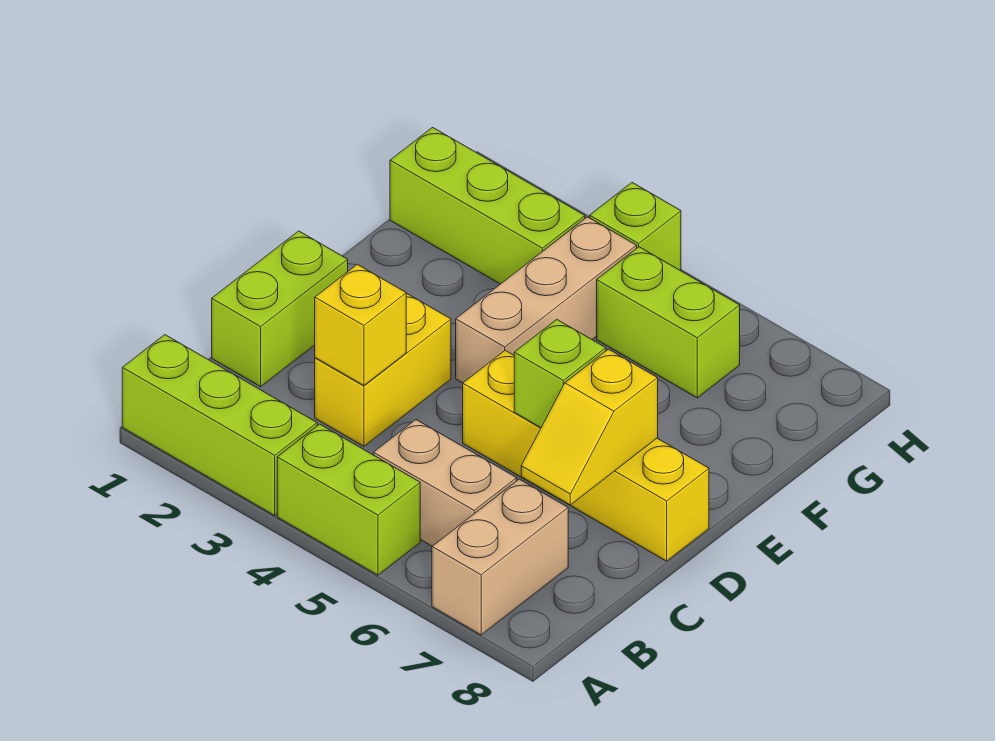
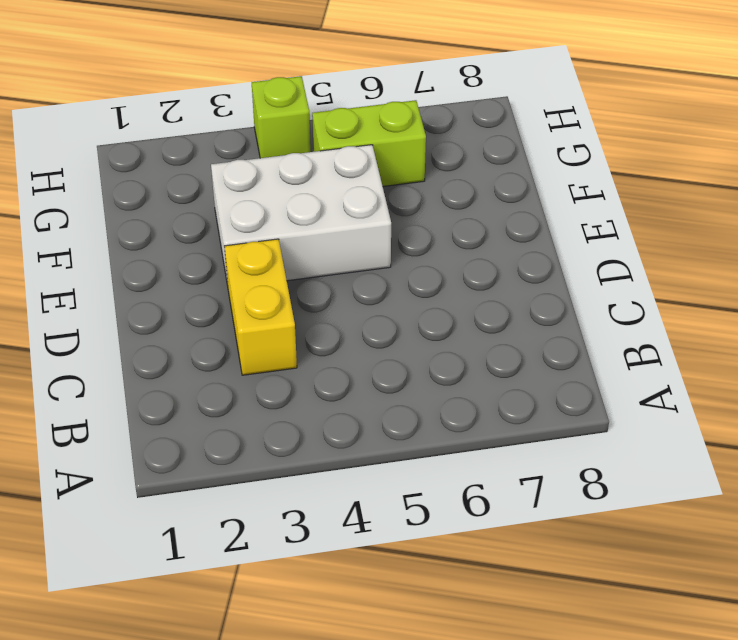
white brick E3:F5 level 1 -> tan brick E4:G4 level 1
none -> lime brick A1:A3 level 1
none -> lime brick A4:A5 level 1
none -> tan brick A7:B7 level 1

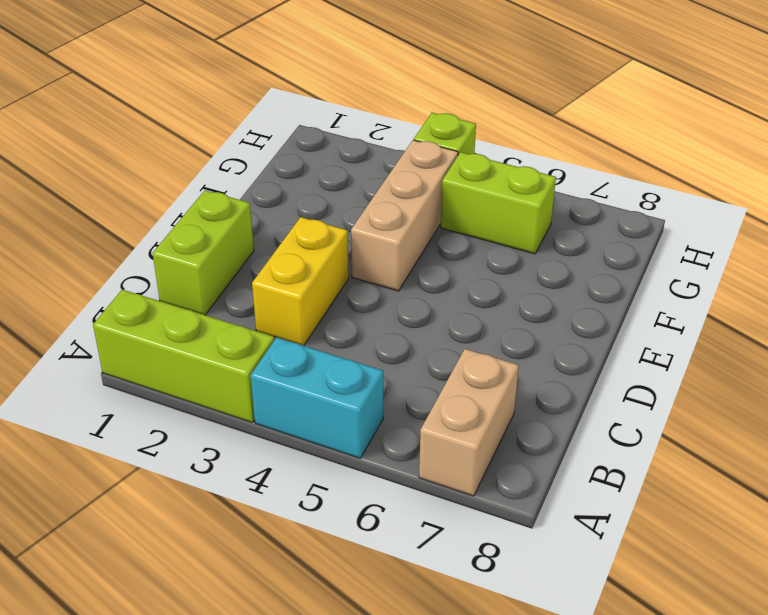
cyan brick A4:A5 level 1 -> lime brick A4:A5 level 1
none -> tan brick B5:B6 level 1
none -> yellow brick D5:D8 level 1
none -> lime brick G1:G3 level 1

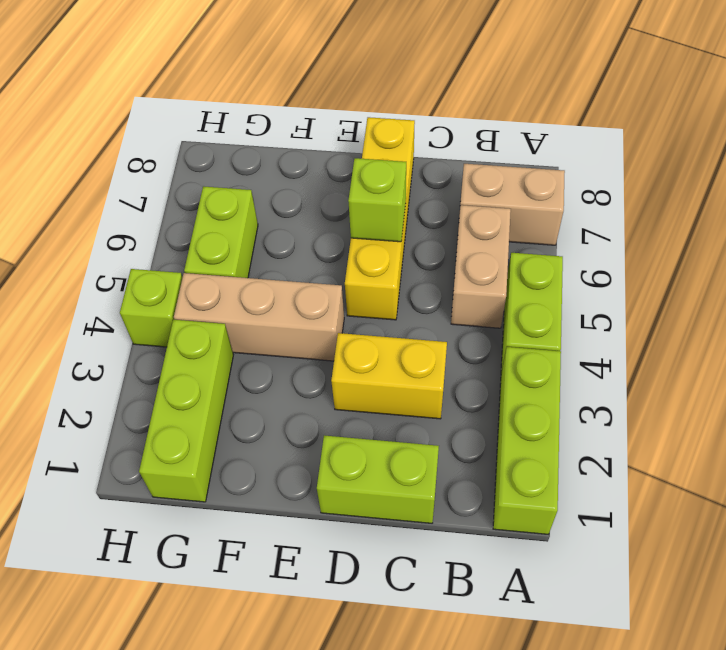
none -> yellow brick C3 level 2
none -> yellow slope C7:D7 level 2 top D

